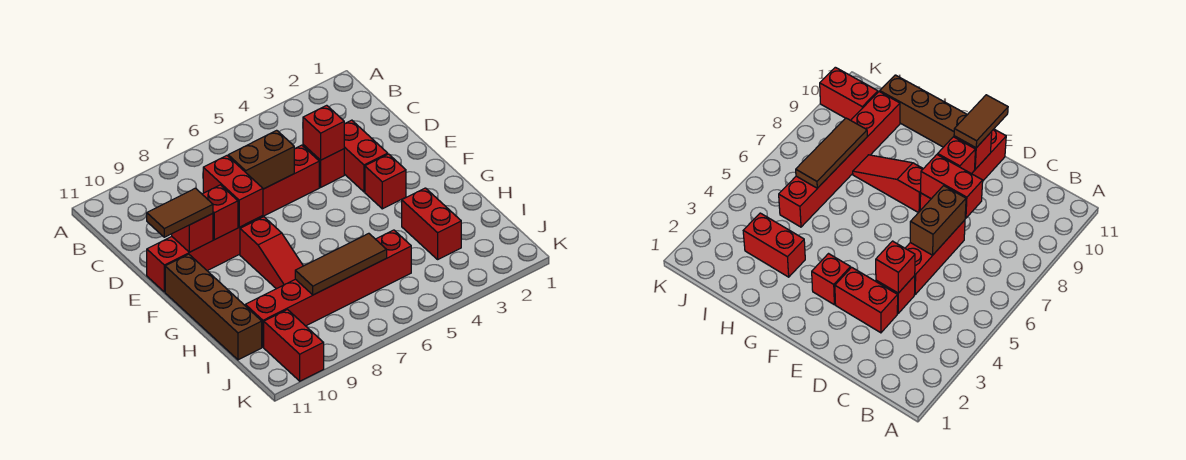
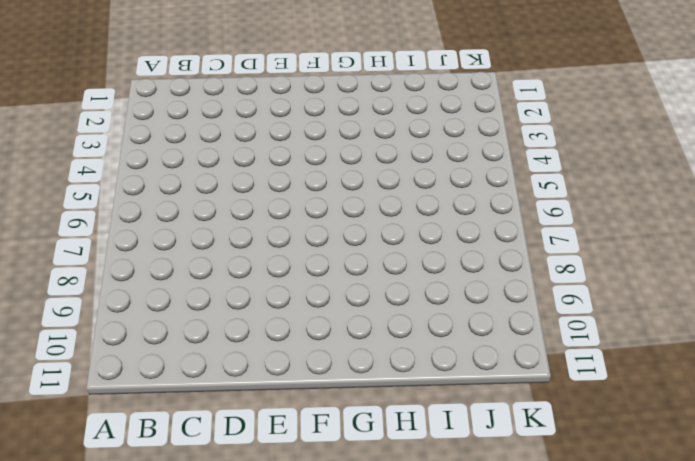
none -> red brick D3:E3 level 1
none -> red brick D4 level 1
none -> red brick D5:D7 level 1

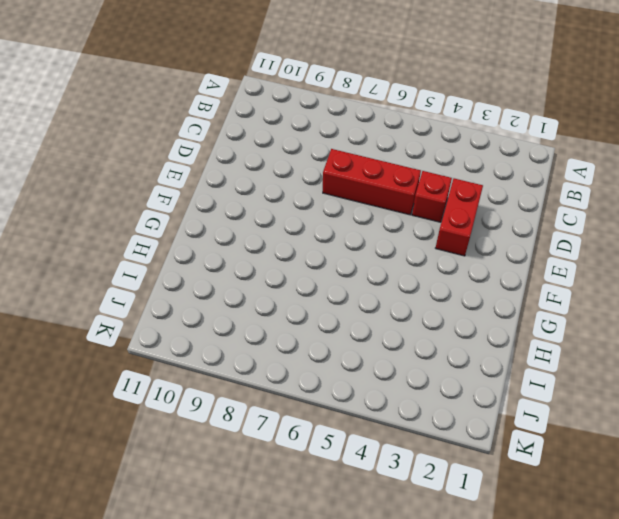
none -> red brick E8:E11 level 1
none -> red brick F3 level 1
none -> red slope F8:H8 level 1 top F

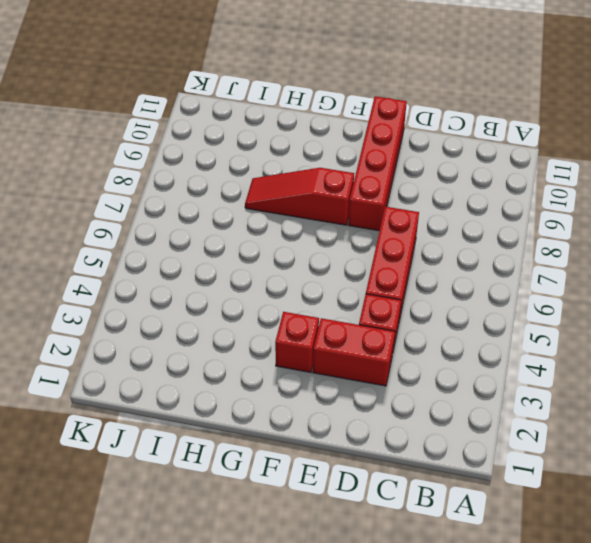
none -> brown brick F11:I11 level 1
none -> red brick H3:I3 level 1
none -> red brick I5:I10 level 1

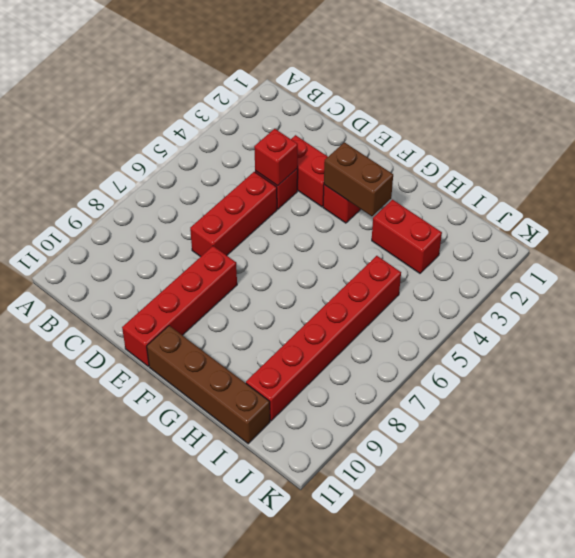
brown brick F3:G3 level 2 -> brown brick D6:D7 level 2
none -> red slope F8:H8 level 1 top F
none -> red brick J10:K10 level 1
none -> red brick D8:E8 level 2

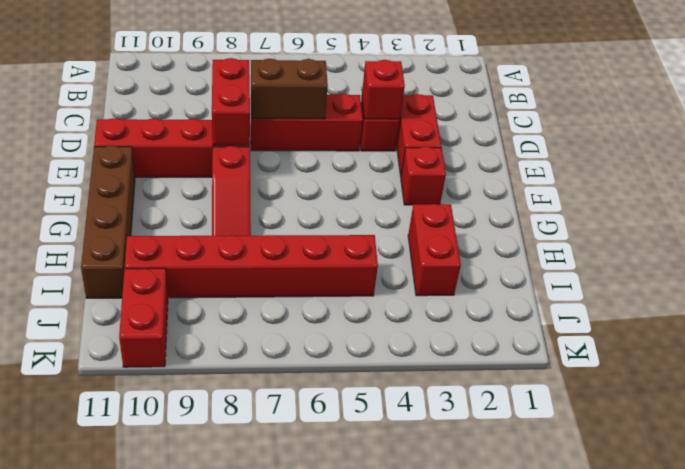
none -> red brick E9 level 2
none -> red brick E10 level 2
none -> brown tile I6:I8 level 2

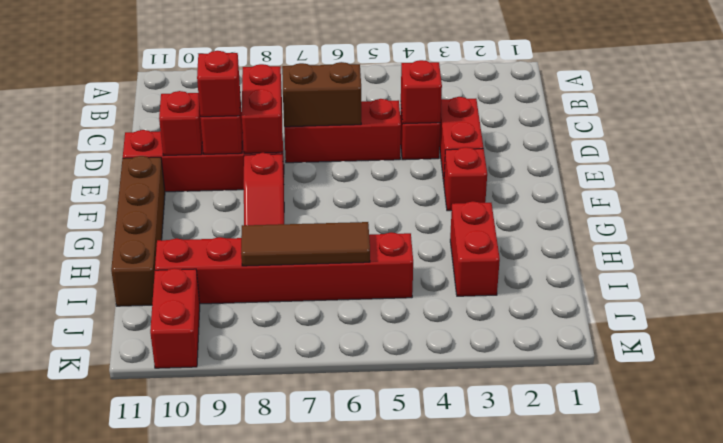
red brick E9 level 3 -> none
none -> brown tile E10:E11 level 3

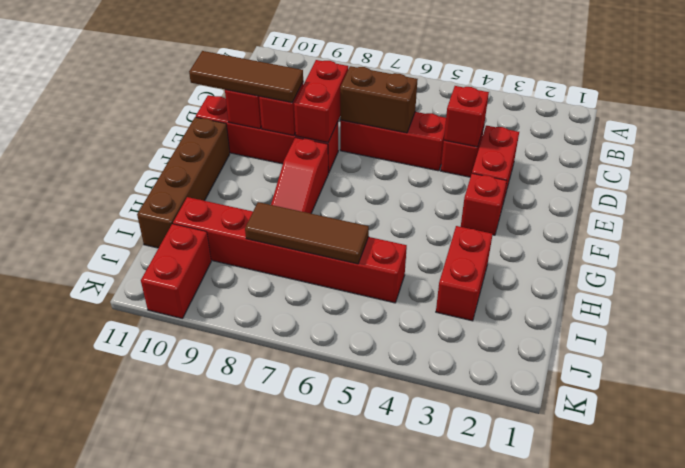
brown tile E9:E11 level 3 -> brown tile E10:E11 level 3

